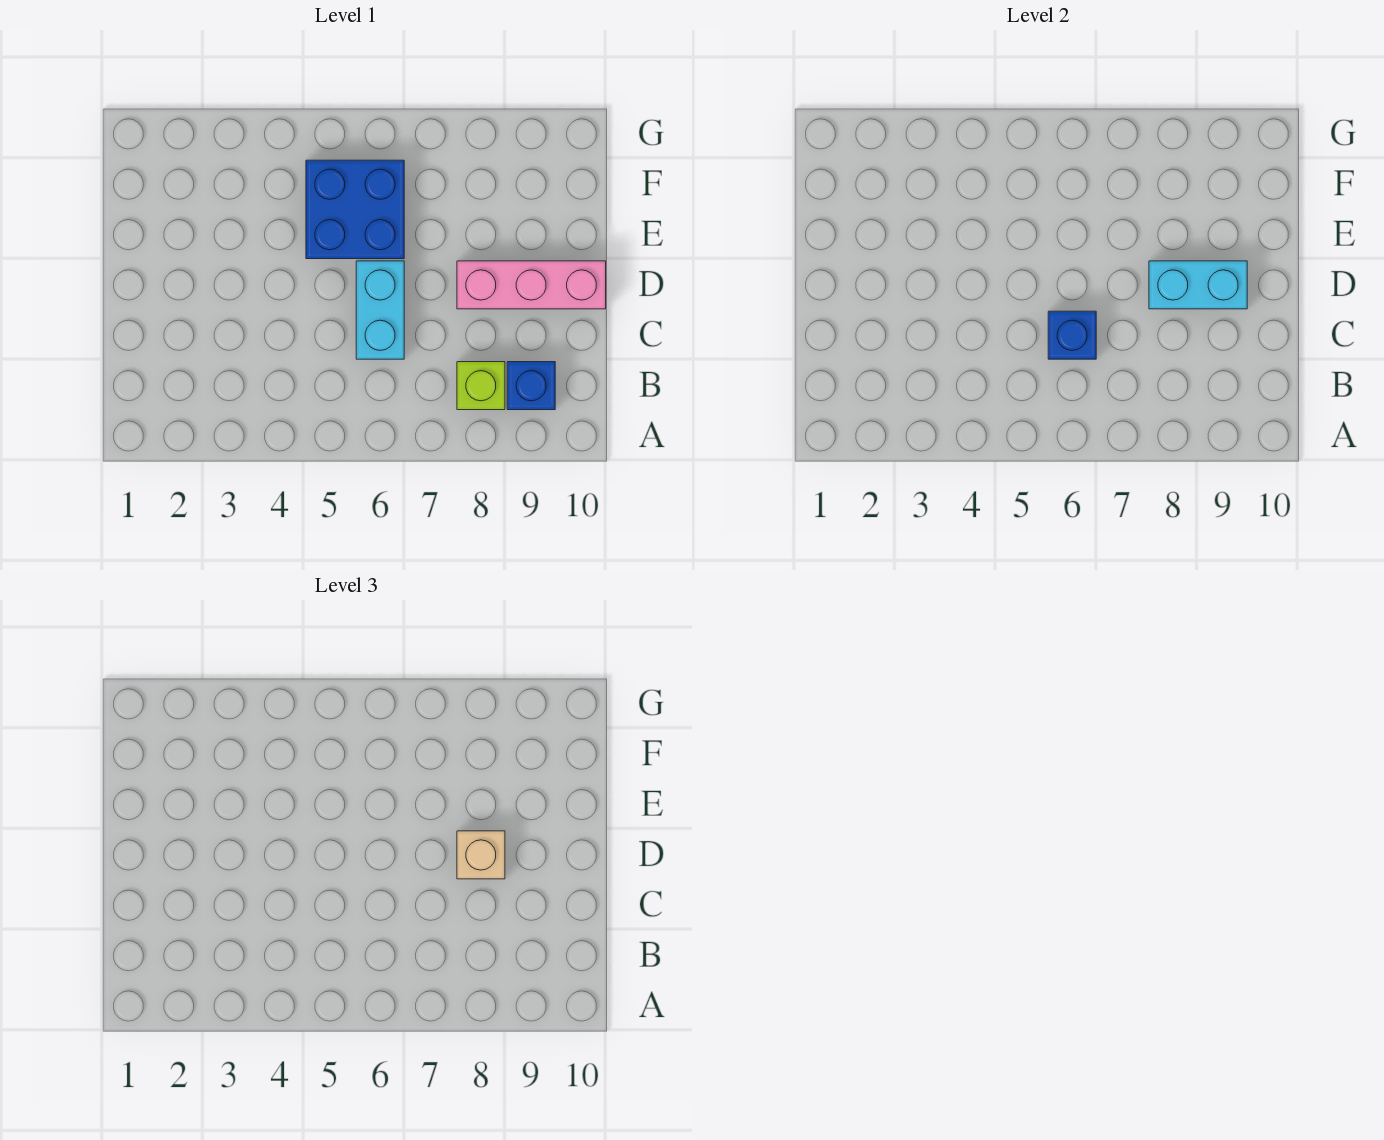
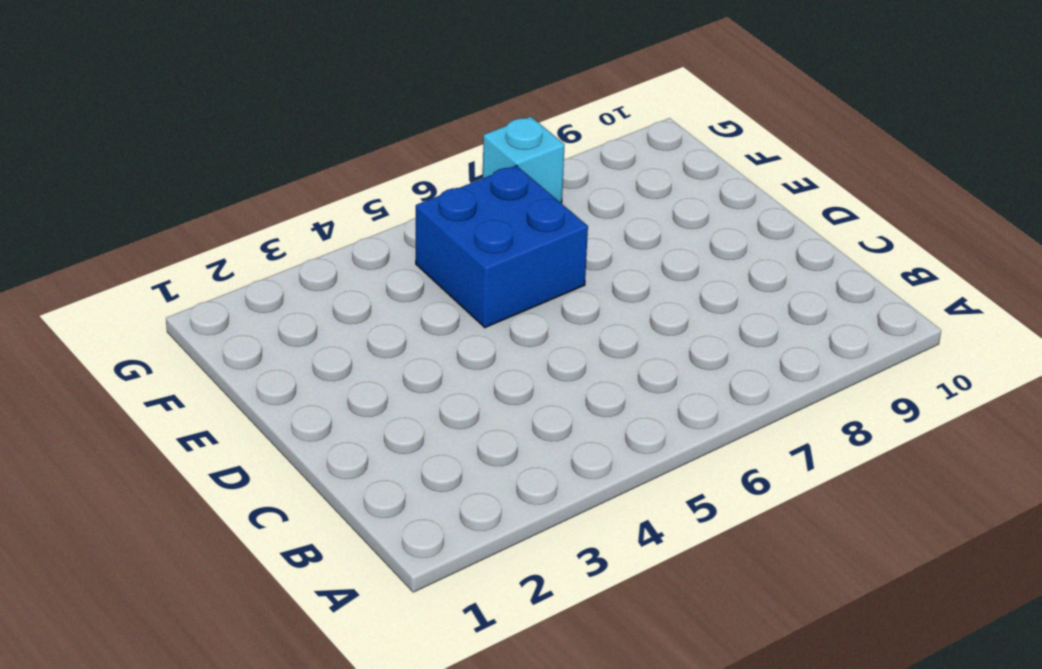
cyan brick G7 level 1 -> none
none -> lime brick B8 level 1
none -> blue brick B9 level 1

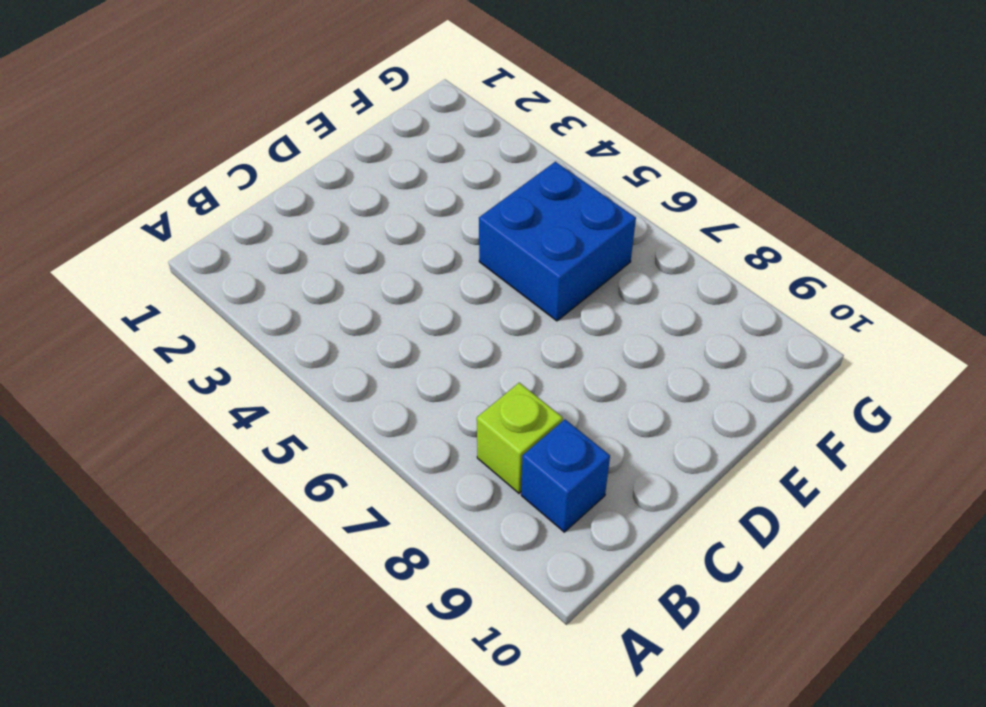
none -> cyan brick C6:D6 level 1
none -> pink brick D8:D10 level 1

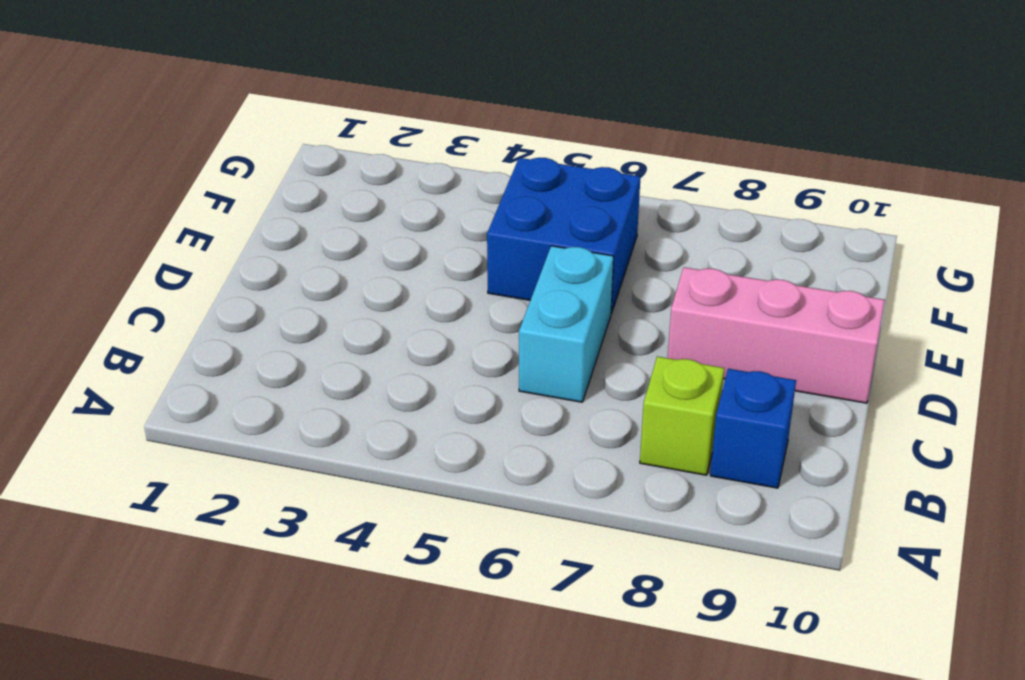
none -> blue brick C6 level 2
none -> cyan brick D8:D9 level 2

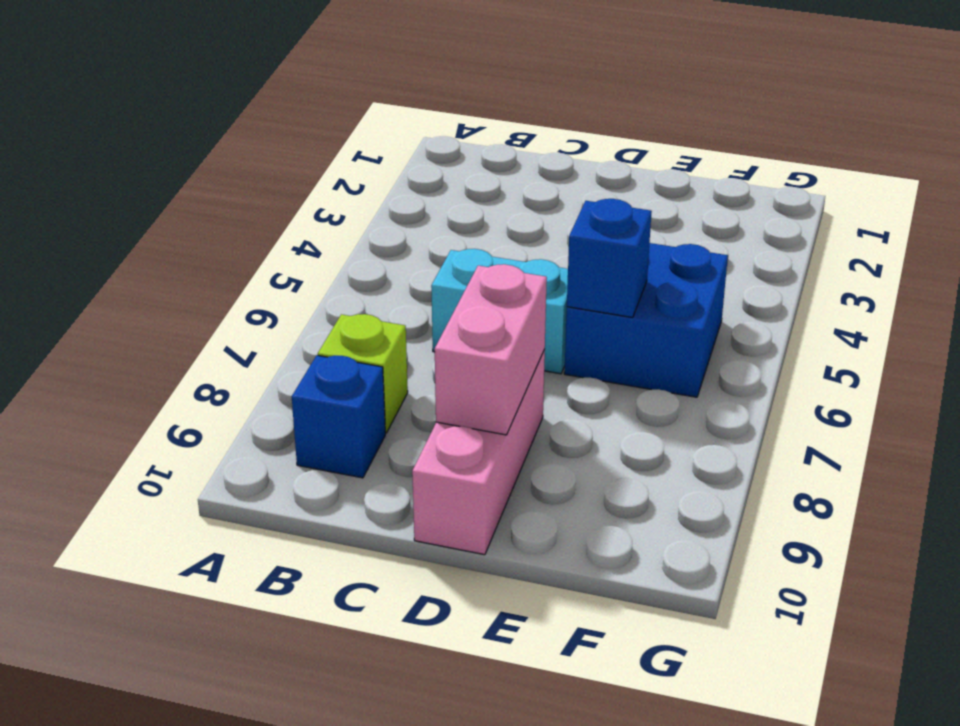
pink brick D8:D9 level 2 -> cyan brick D8:D9 level 2
blue brick E6 level 2 -> blue brick C6 level 2
none -> tan brick D8 level 3

